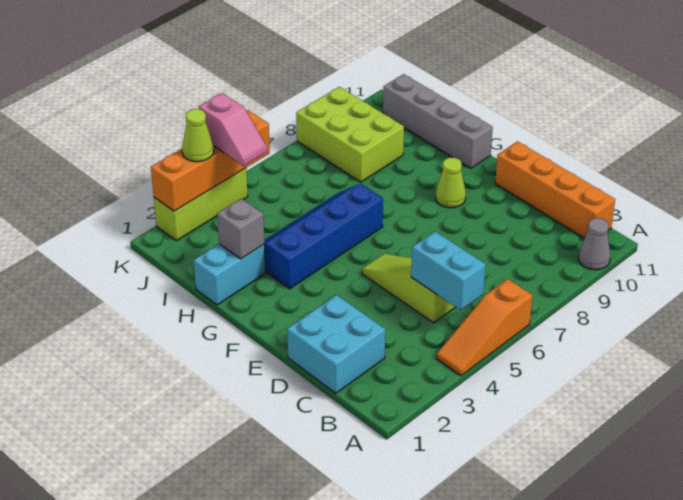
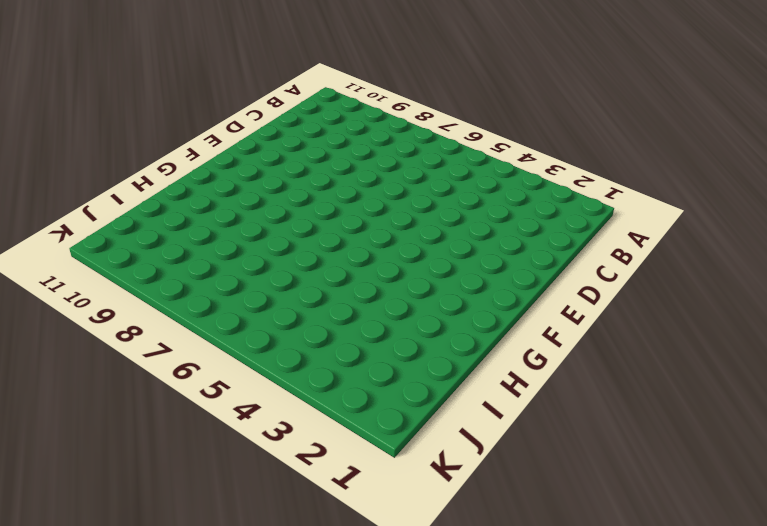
none -> orange slope A4:A6 level 1 top 6
none -> grey cone A10 level 1
none -> orange brick B11:E11 level 1

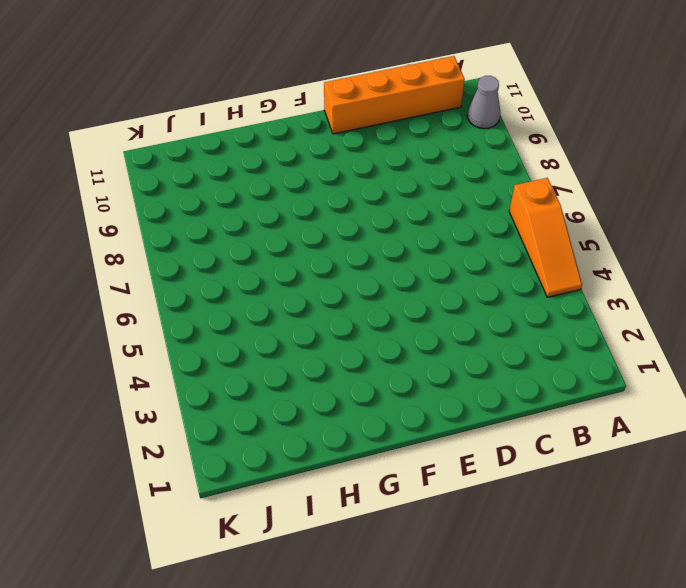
none -> cyan brick C1:D2 level 1
none -> lime slope C5:E5 level 1 top C
none -> lime cone F9 level 1

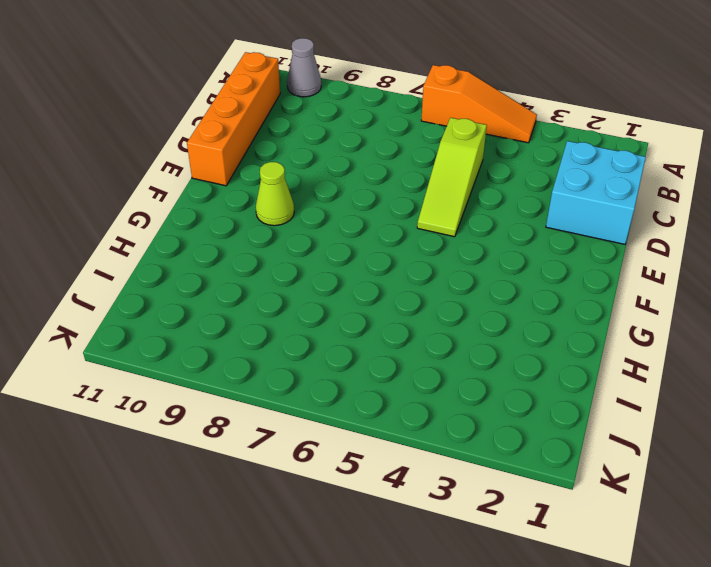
none -> blue slope G3:H6 level 1 top G
none -> grey brick G11:J11 level 1
none -> cyan brick H1:H2 level 1

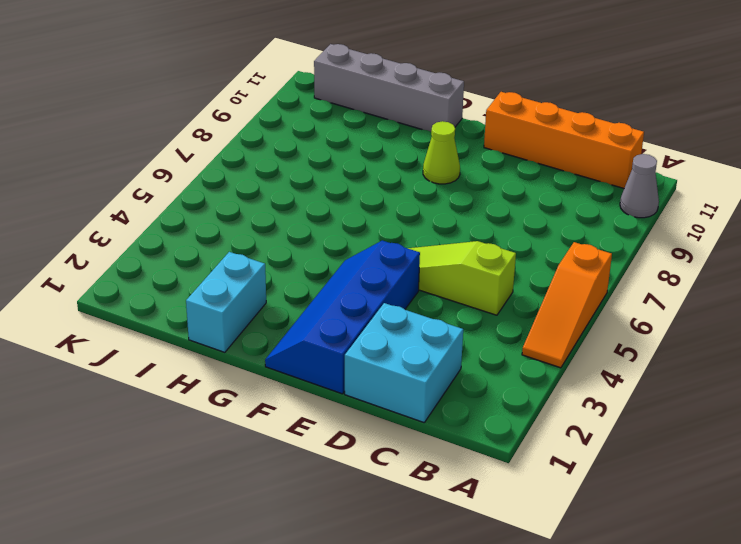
blue slope E1:F4 level 1 top E -> blue slope G3:H6 level 1 top G
none -> lime brick I8:K9 level 1
none -> lime brick K2:K4 level 1
none -> cyan brick B5:C5 level 2

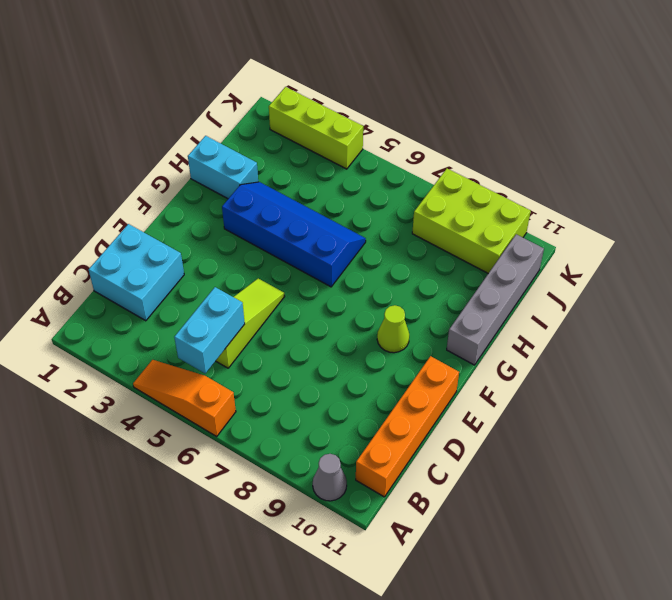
lime brick J8:K10 level 1 -> lime brick I8:K9 level 1
none -> grey brick H2 level 2
none -> orange brick K2:K5 level 2
none -> pink slope J4:K4 level 3 top K

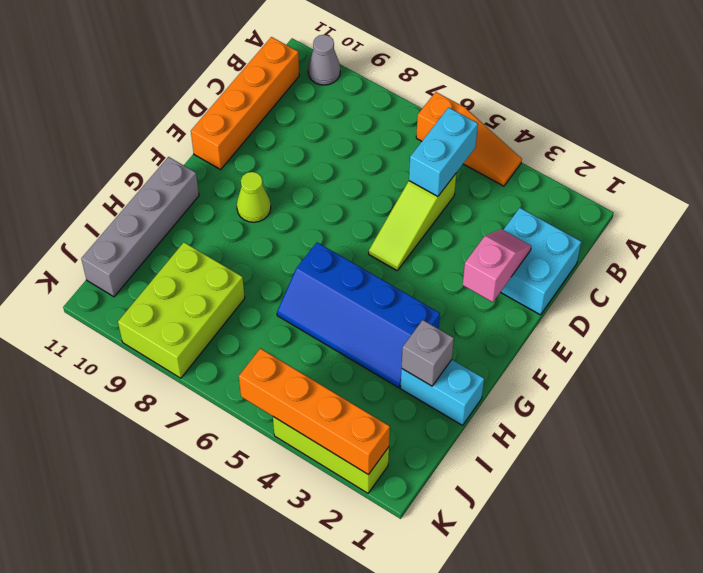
pink slope D2:E2 level 2 top E -> pink slope J4:K4 level 3 top K
none -> lime cone K3 level 3

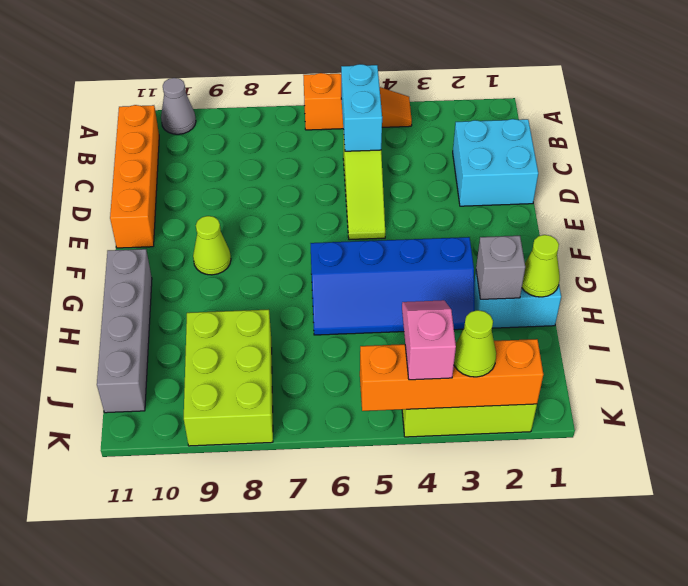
lime cone H1 level 2 -> none

